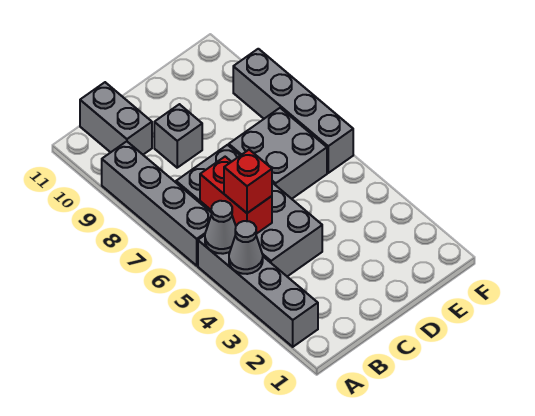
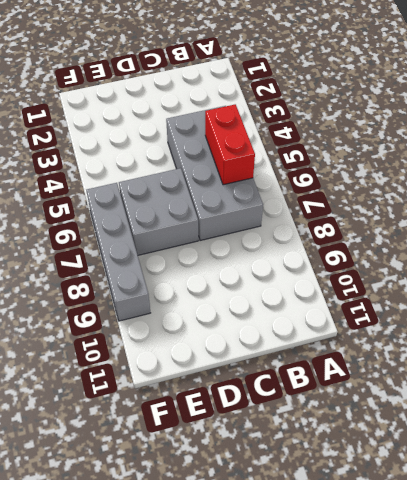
none -> grey brick A2:A5 level 1
none -> grey brick A6:A9 level 1

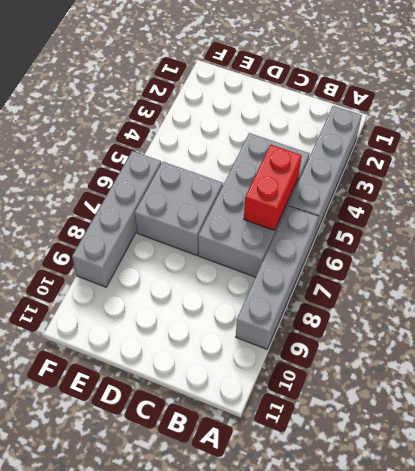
none -> grey brick B10:B11 level 1
none -> grey brick C9 level 1

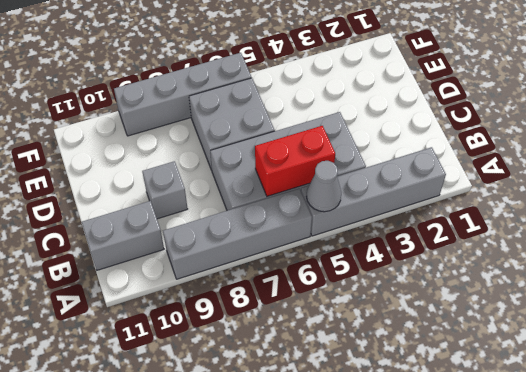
none -> grey cone A4 level 2
none -> red brick B5 level 3

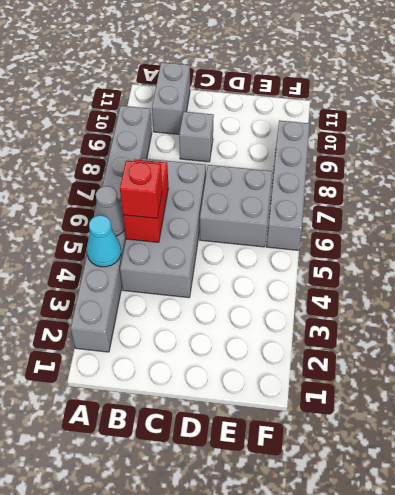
cyan cone A4 level 2 -> grey cone A4 level 2

